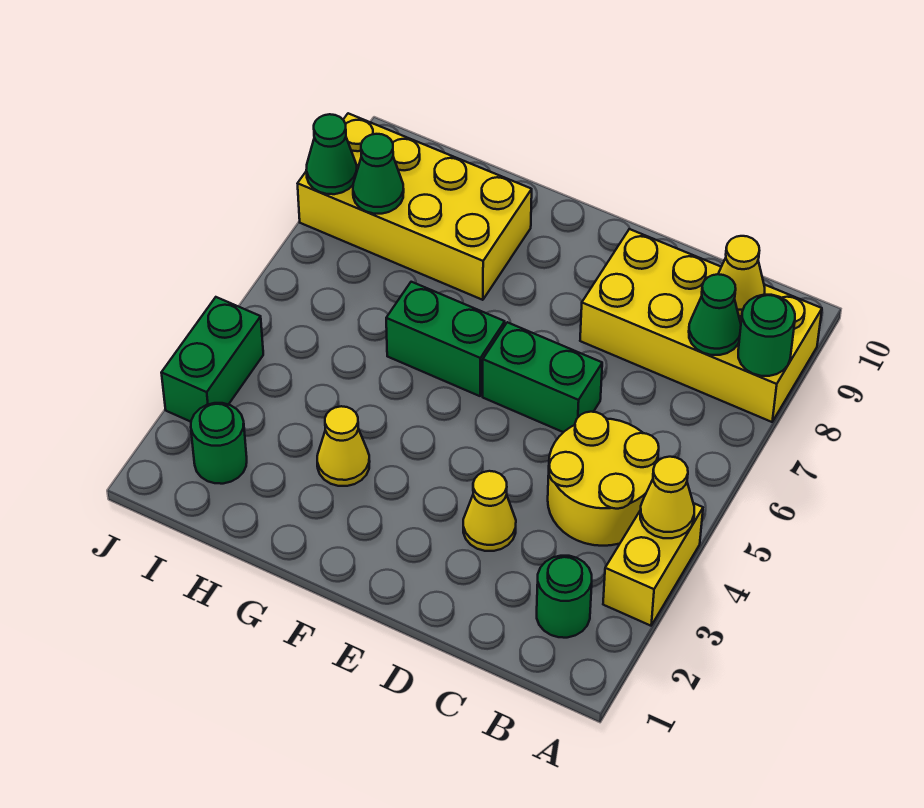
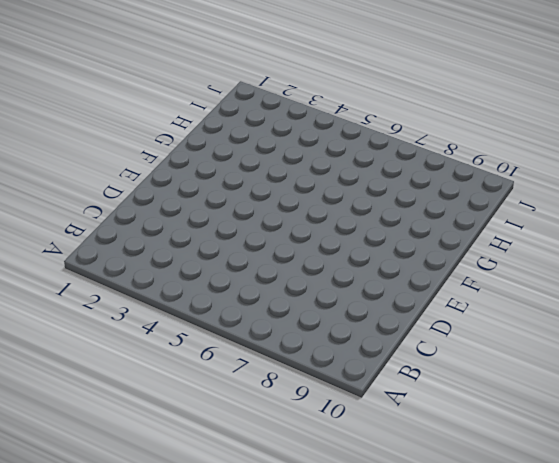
none -> yellow brick A3:A4 level 1
none -> yellow brick A8:D9 level 1
none -> green round brick B2 level 1

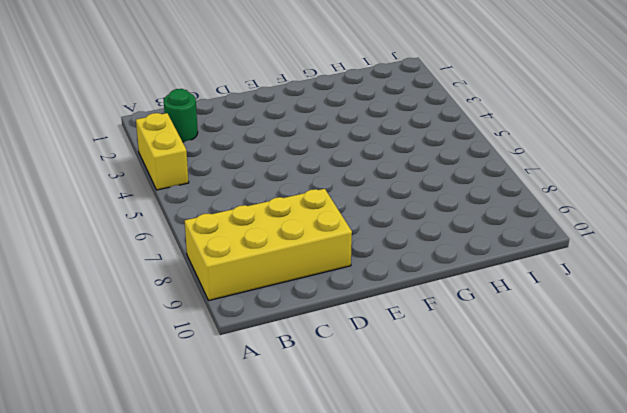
none -> yellow round brick B4:C5 level 1
none -> yellow cone D3 level 1
none -> green brick D6:E6 level 1

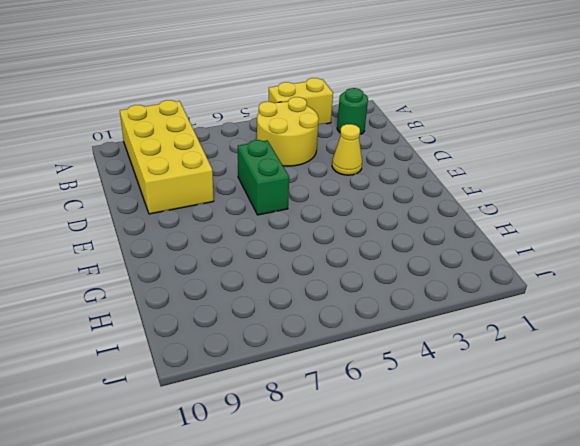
none -> green brick F6:G6 level 1
none -> yellow cone G3 level 1
none -> yellow brick G8:J9 level 1

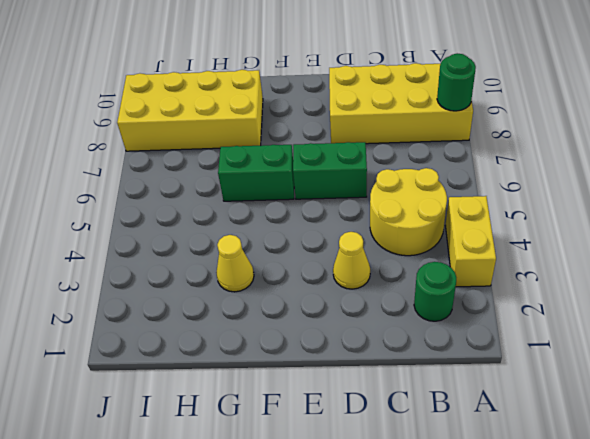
none -> green round brick I2 level 1
none -> green brick J3:J4 level 1
none -> yellow cone A4 level 2

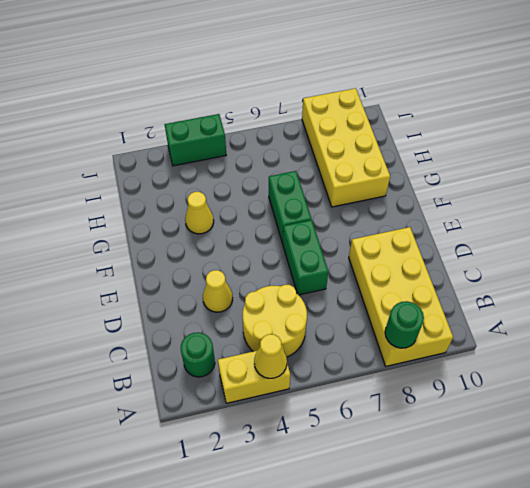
none -> green round brick I2 level 1
none -> green cone B8 level 2
none -> yellow cone B9 level 2

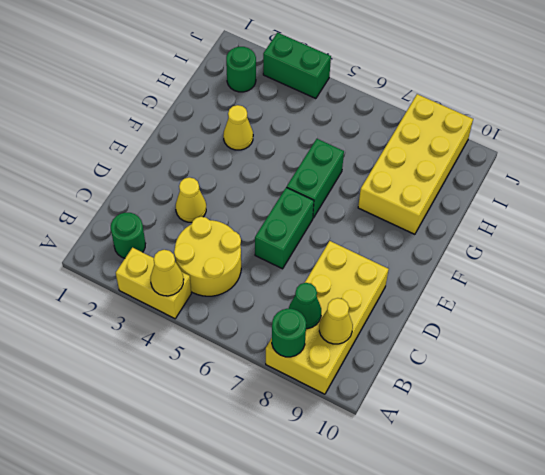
none -> green cone I8 level 2
none -> green cone J8 level 2

